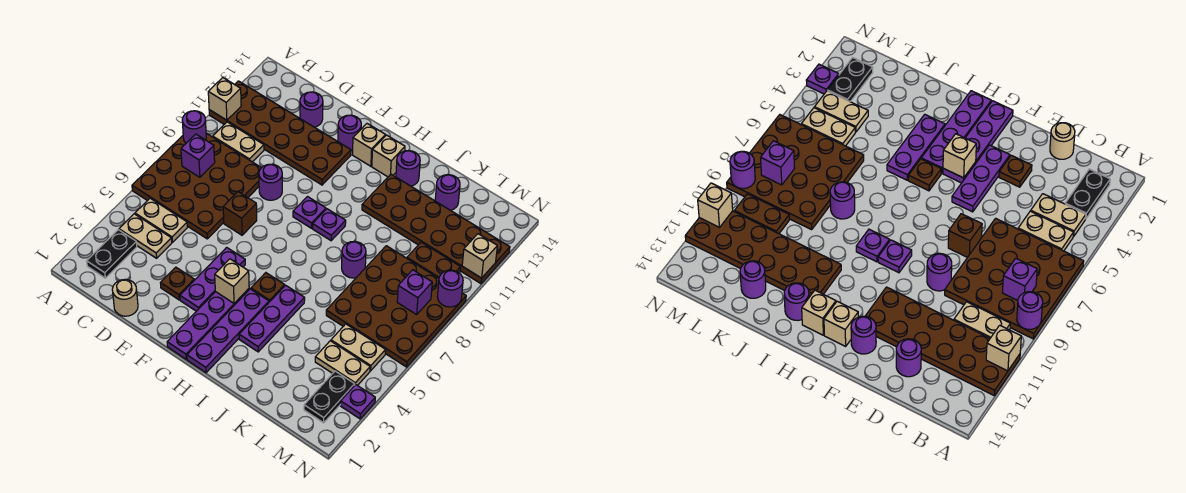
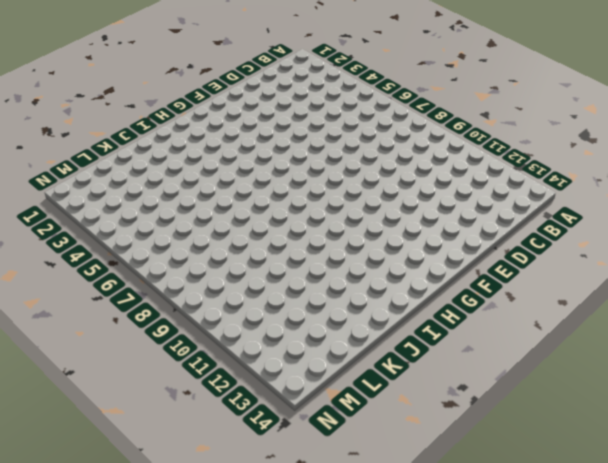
none -> brown plate A6:D9 level 1
none -> brown plate A11:F12 level 1
none -> black plate B2:B3 level 1
none -> tan plate B4:C4 level 1

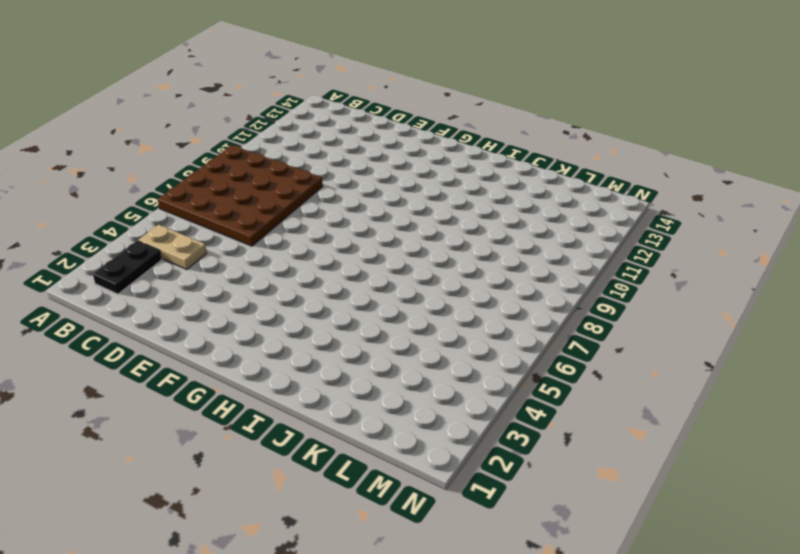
none -> brown plate A11:F12 level 1
none -> tan plate B5:C5 level 1
none -> tan plate B10:C10 level 1
none -> tan round brick D1 level 1

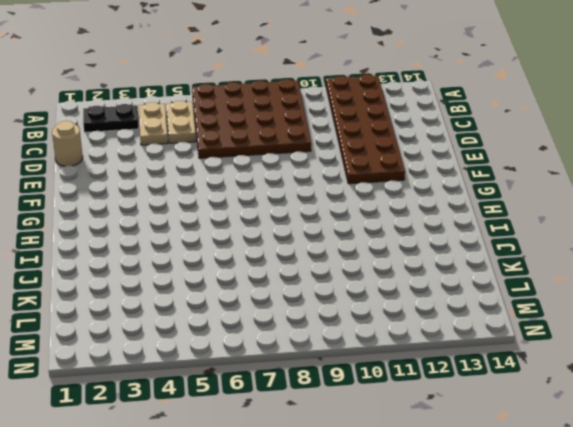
none -> tan plate B10:C10 level 1
none -> purple round brick D13 level 1
none -> brown plate E3 level 1
none -> brown brick E7 level 1

